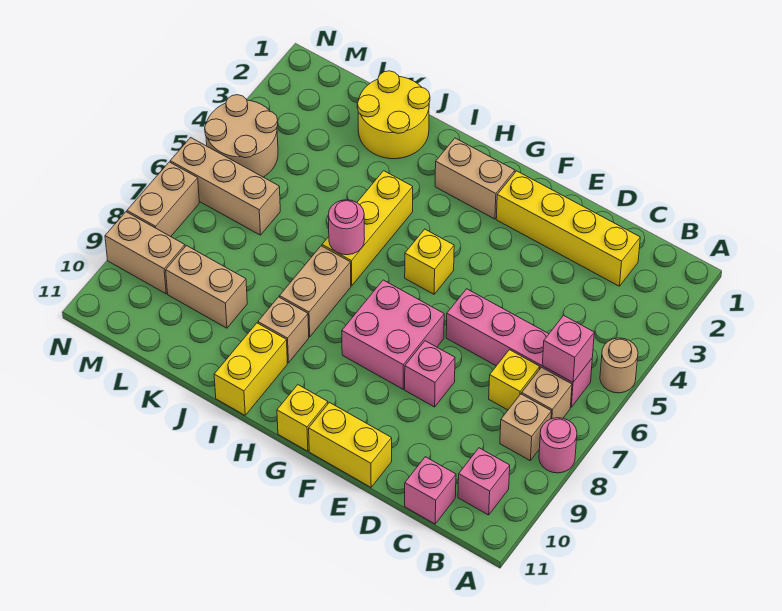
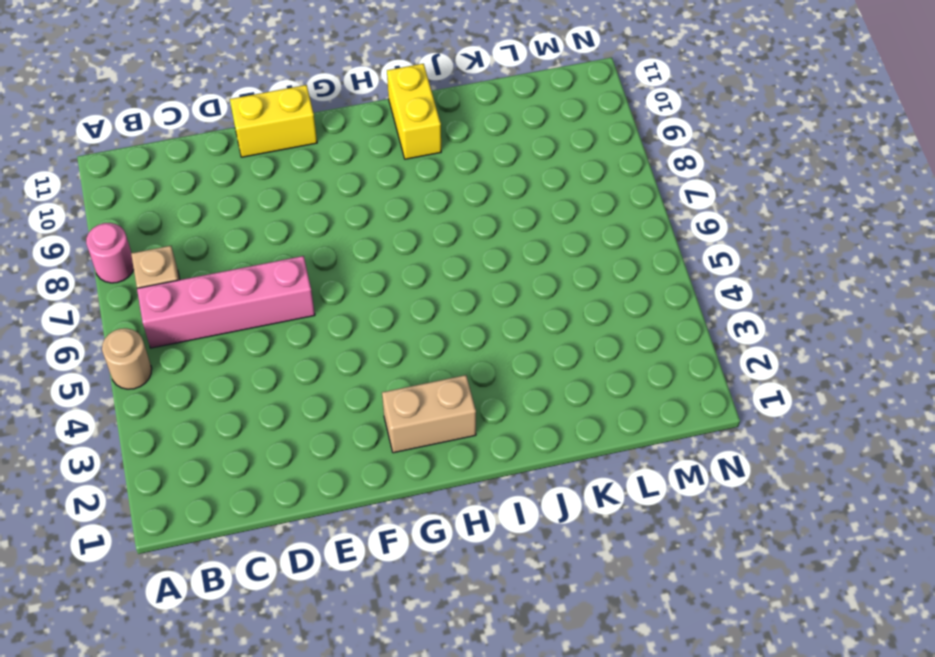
none -> tan brick B8 level 1
none -> pink brick B10 level 1
none -> yellow brick C2:F2 level 1

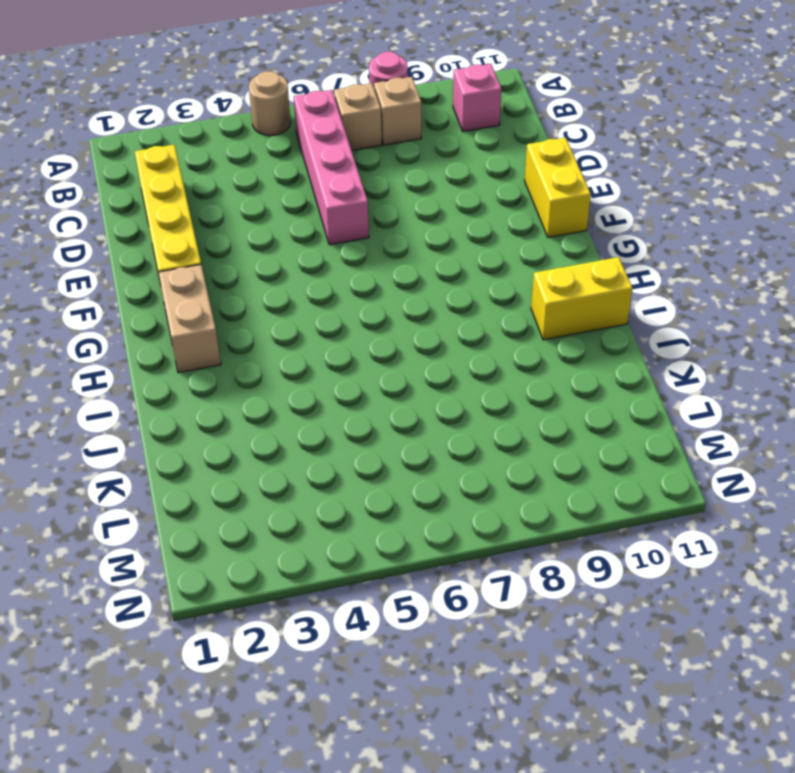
none -> yellow brick C7 level 1
none -> pink brick C11 level 1
none -> pink brick E8 level 1

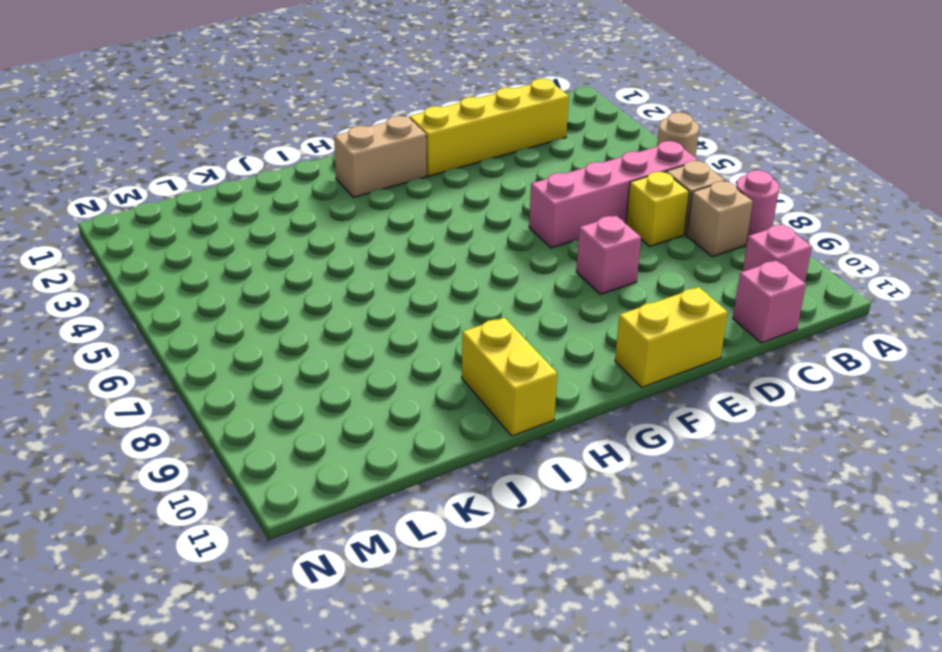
none -> pink brick F7:G8 level 1
none -> yellow brick G5 level 1
none -> yellow brick G11 level 1

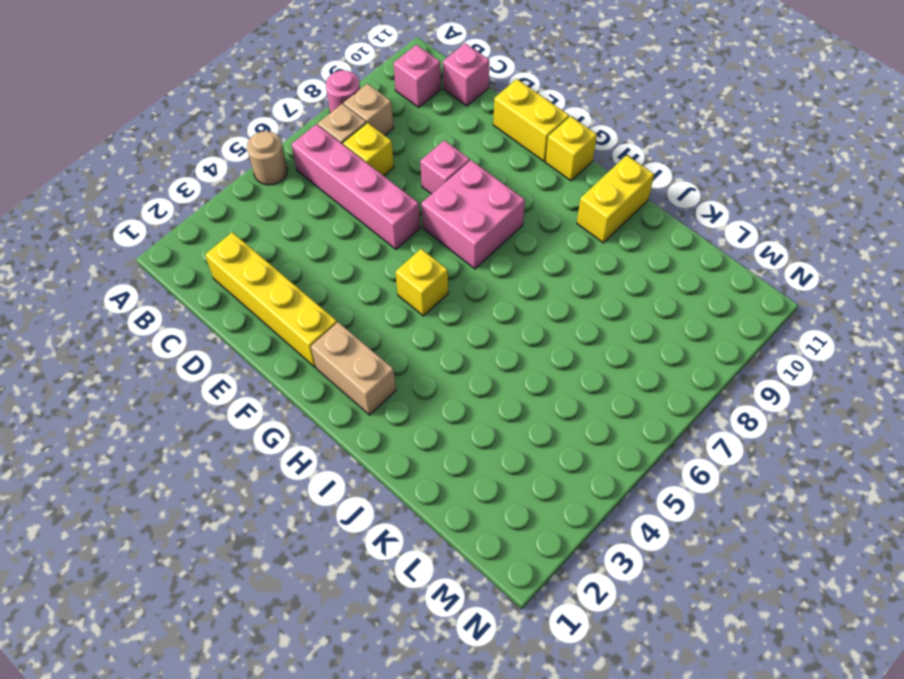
none -> yellow brick I4:I6 level 1
none -> tan brick I7:I8 level 1
none -> tan brick I9 level 1

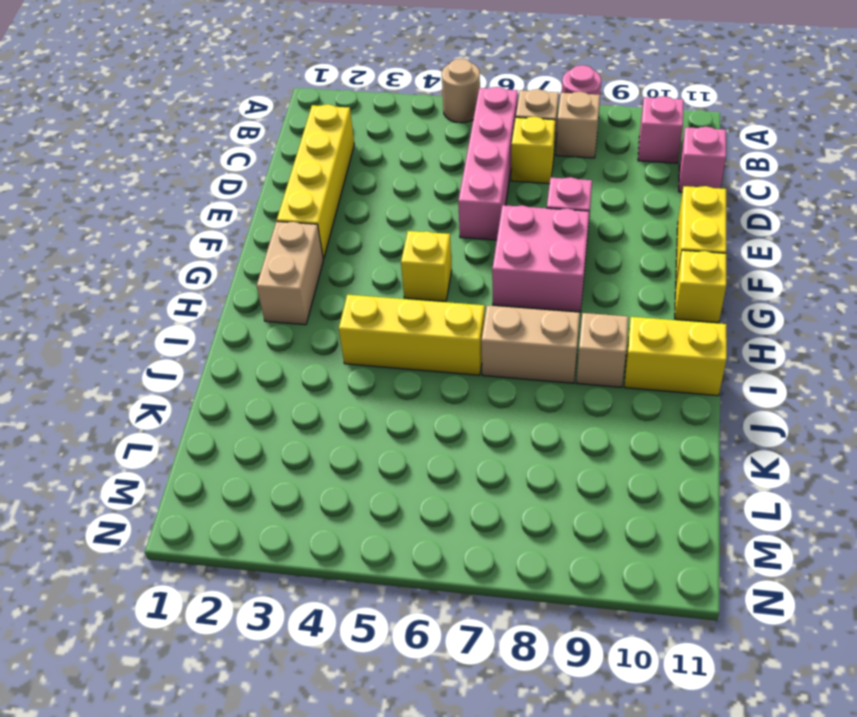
none -> yellow round brick J1:K2 level 1
none -> tan brick K9:L9 level 1
none -> tan brick L6:N6 level 1

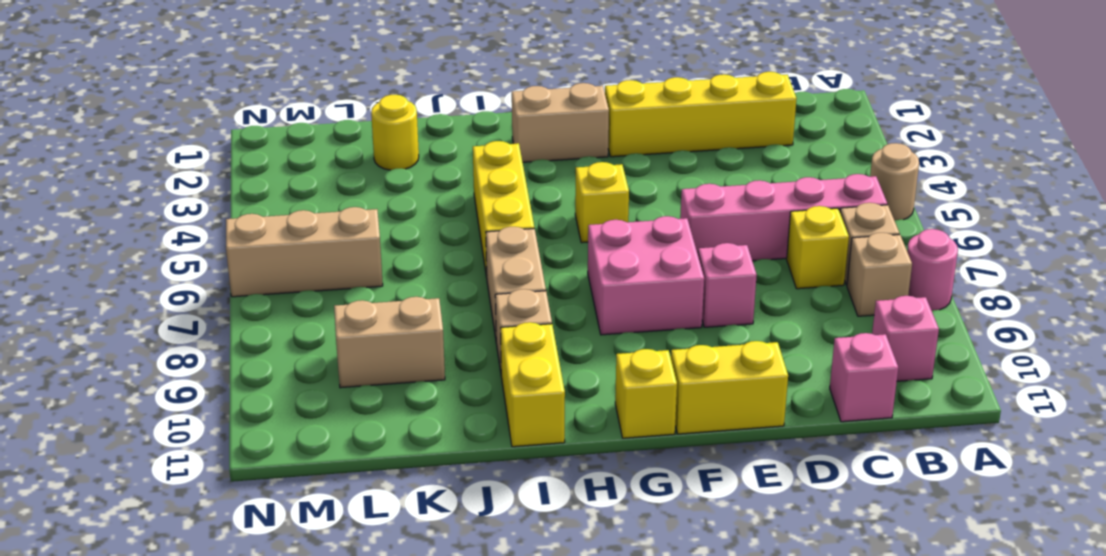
yellow round brick K2 level 1 -> yellow round brick J1:K2 level 1
none -> tan round brick M4:N5 level 1
none -> tan brick M9:N9 level 1
none -> tan brick N7:N8 level 1

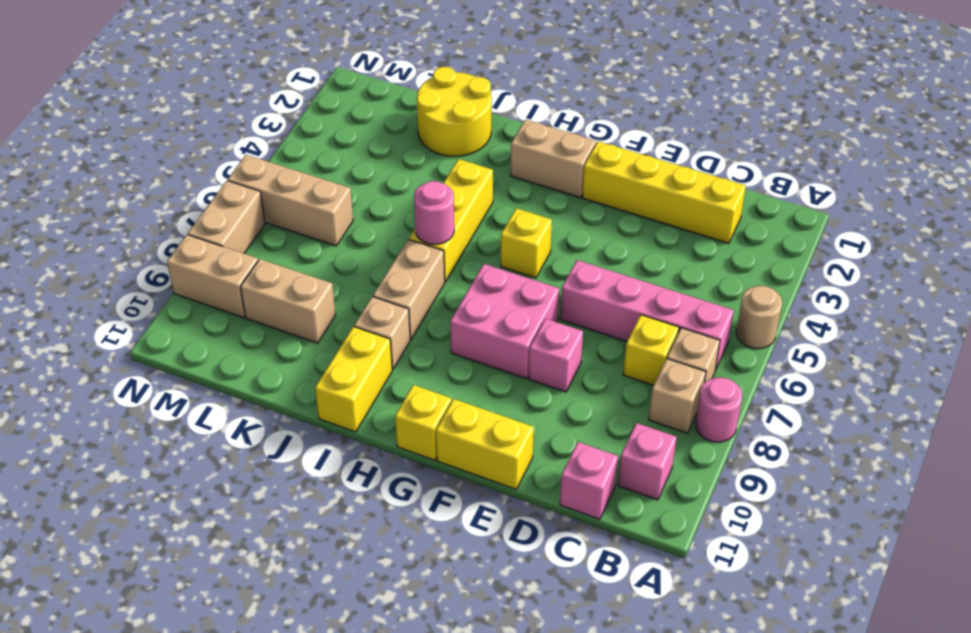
none -> tan round brick M4:N5 level 1
none -> pink brick B6 level 2

